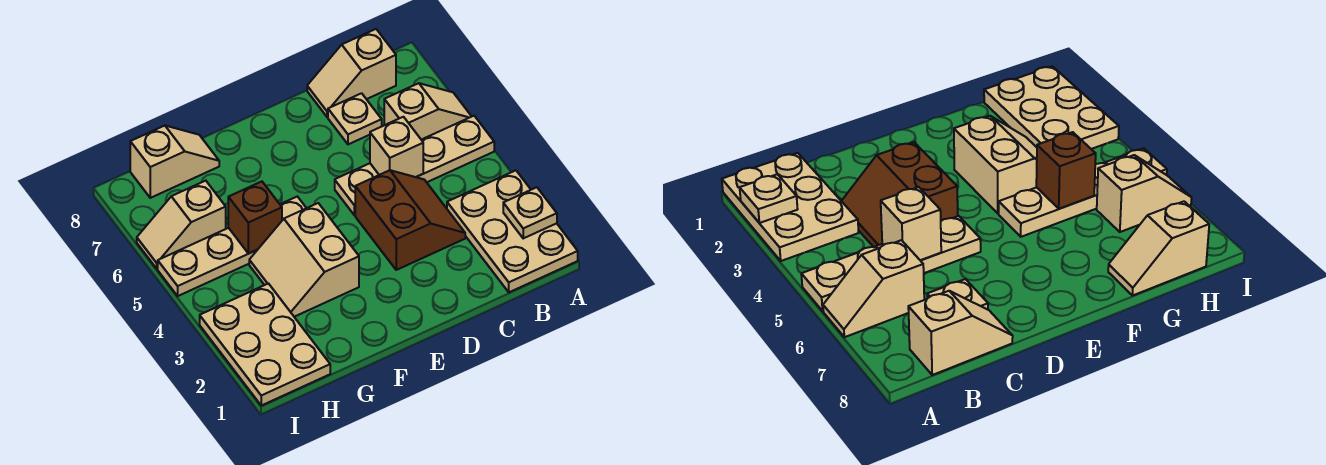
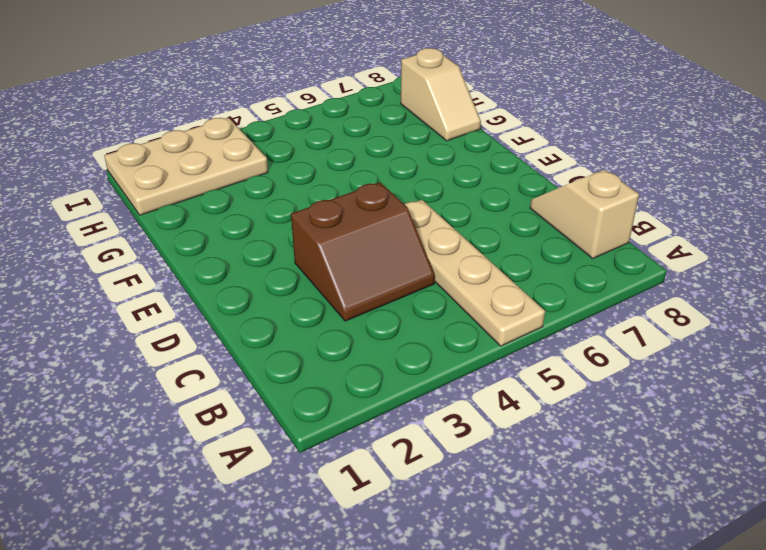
none -> tan plate A1:B3 level 1
none -> tan slope A6:B6 level 1 top B
none -> tan plate C7 level 1

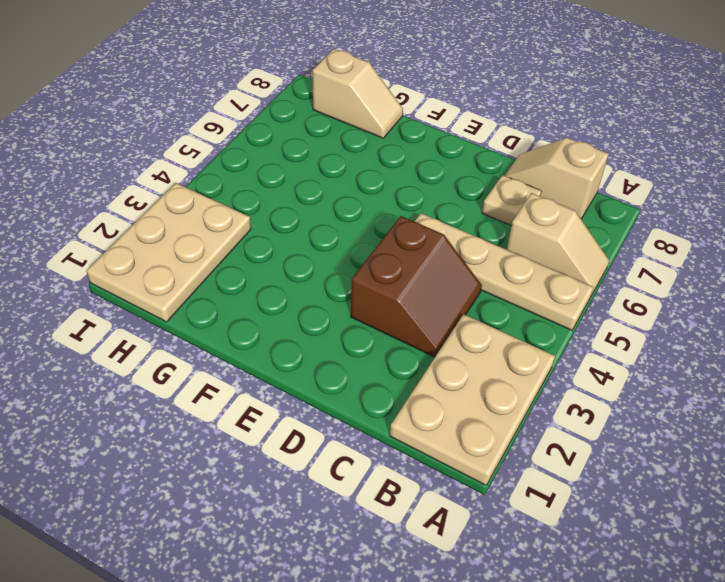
none -> tan slope F3:G4 level 1 top F
none -> tan plate F5:I5 level 1
none -> tan slope H6:I6 level 1 top H

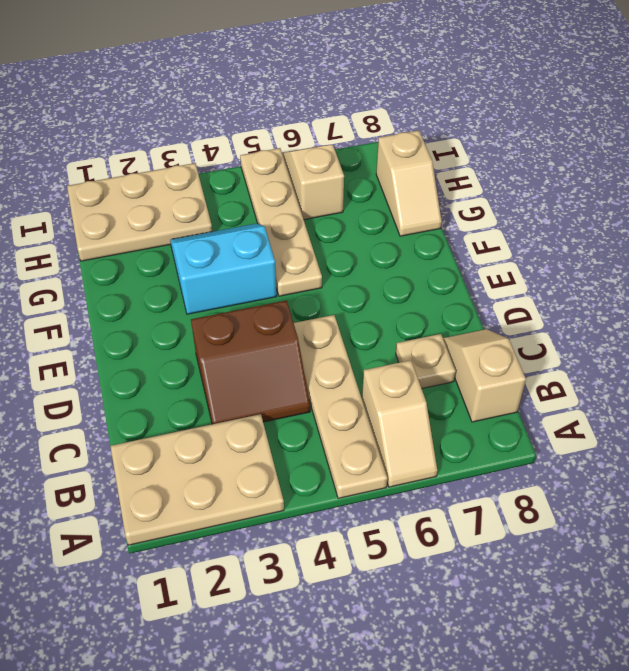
cyan slope F3:G4 level 1 top F -> tan slope F3:G4 level 1 top F
none -> tan plate A2 level 2
none -> tan brick C5 level 2
none -> brown brick G5 level 2

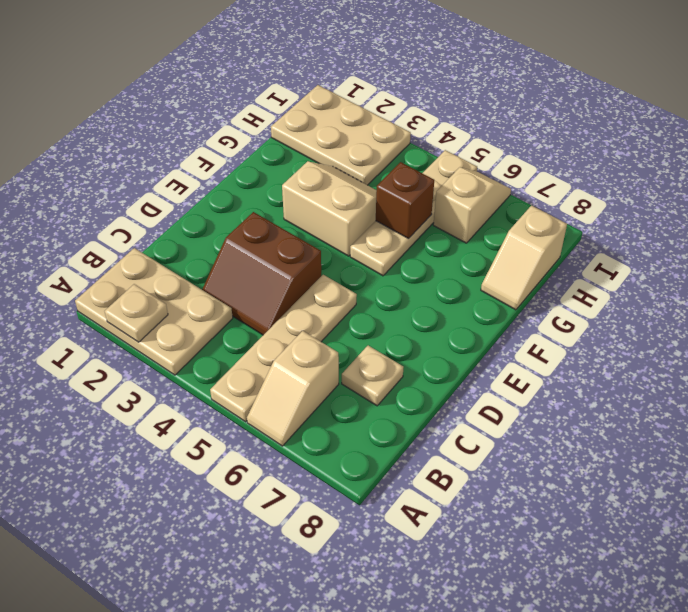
none -> tan slope B8:C8 level 1 top B
none -> tan brick C5 level 2

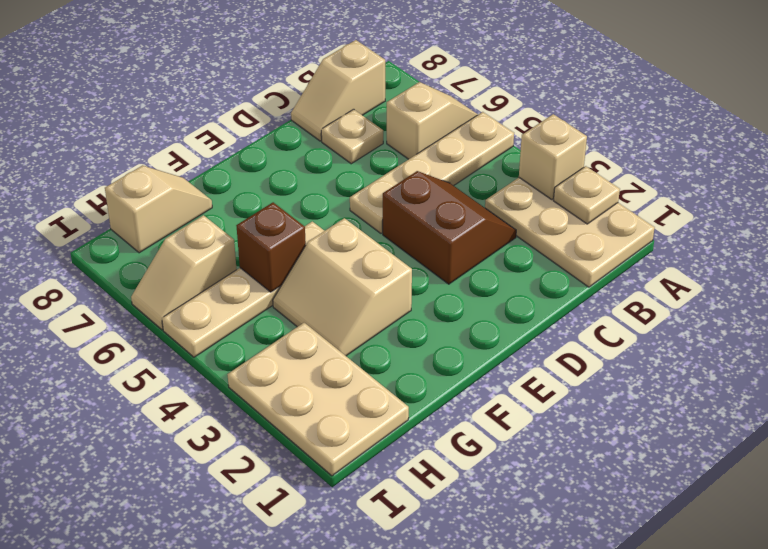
tan brick A3 level 2 -> tan brick C5 level 2

